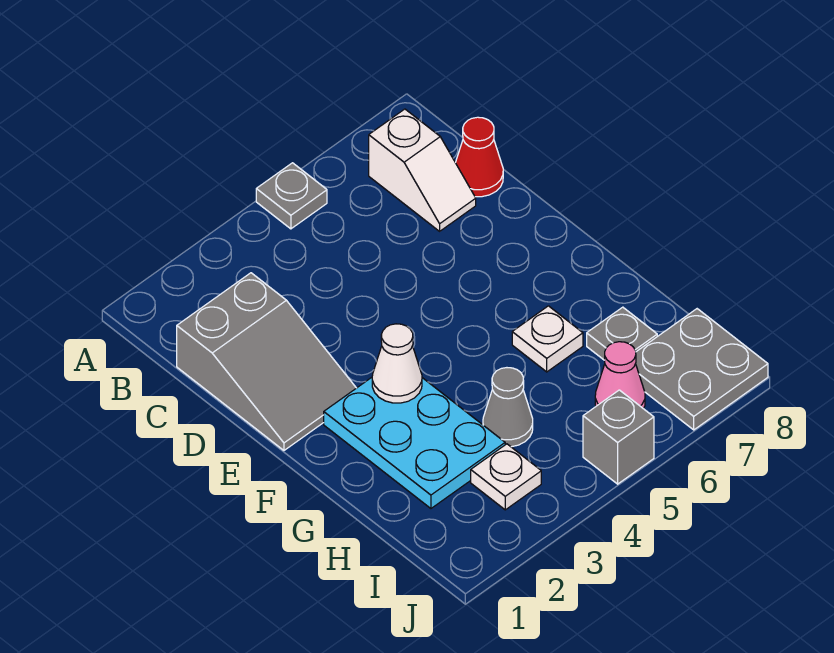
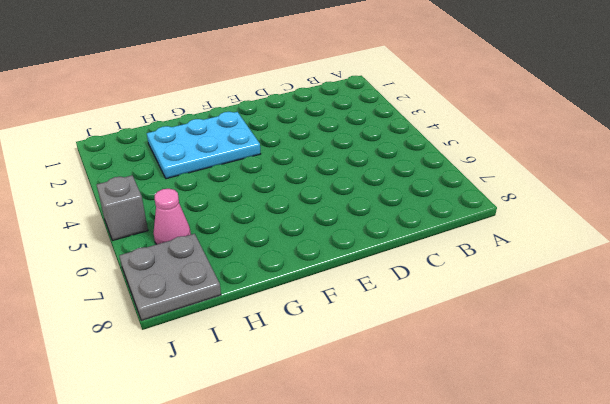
none -> grey plate A5 level 1
none -> white slope B7:C7 level 1 top B
none -> grey slope C1:E2 level 1 top C

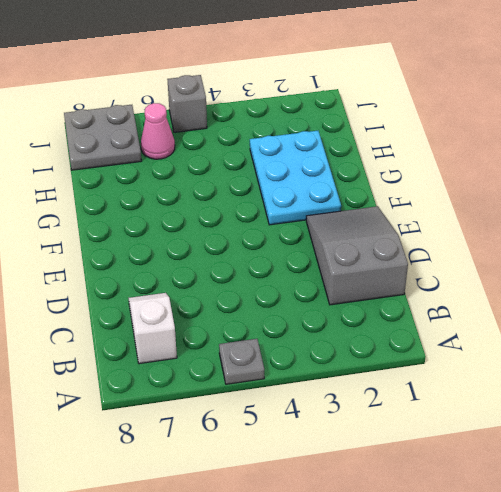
none -> red cone C8 level 1
none -> white plate G6 level 1
none -> grey cone H4 level 1

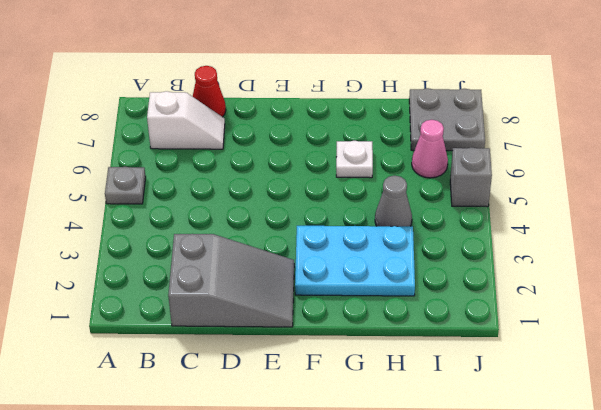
none -> grey plate H7 level 1
none -> white plate I3 level 1
none -> white cone F3 level 2

